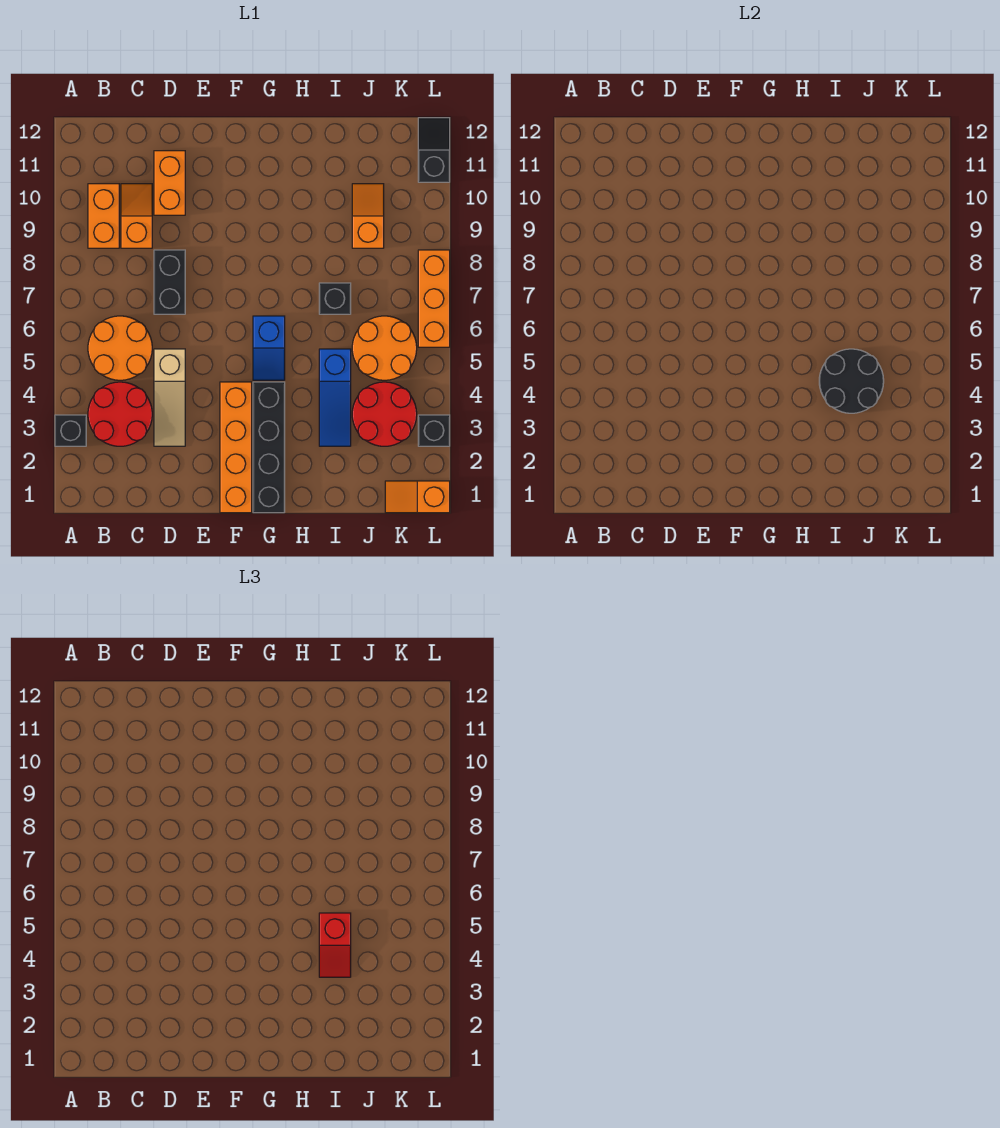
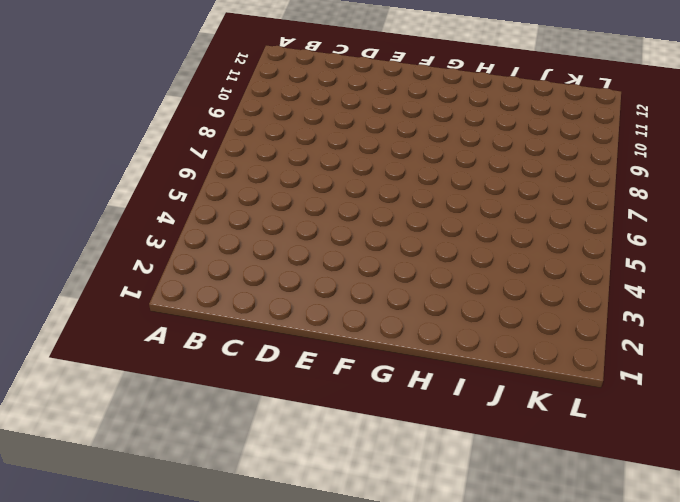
none -> black brick A3 level 1
none -> red round brick B3:C4 level 1
none -> orange round brick B5:C6 level 1

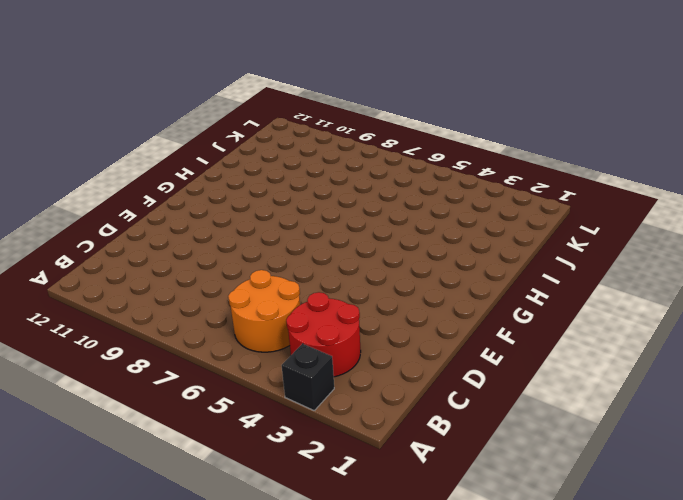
none -> orange brick B9:B10 level 1
none -> orange slope C9:C10 level 1 top 9
none -> tan slope D3:D5 level 1 top 5

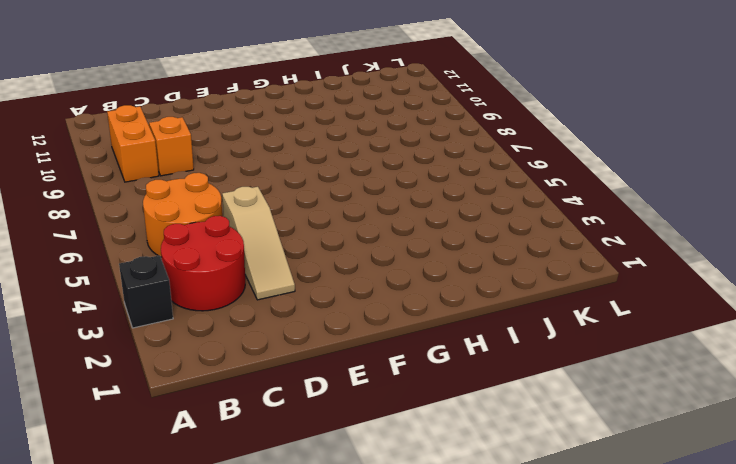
none -> black brick D7:D8 level 1
none -> orange brick D10:D11 level 1
none -> orange brick F1:F4 level 1

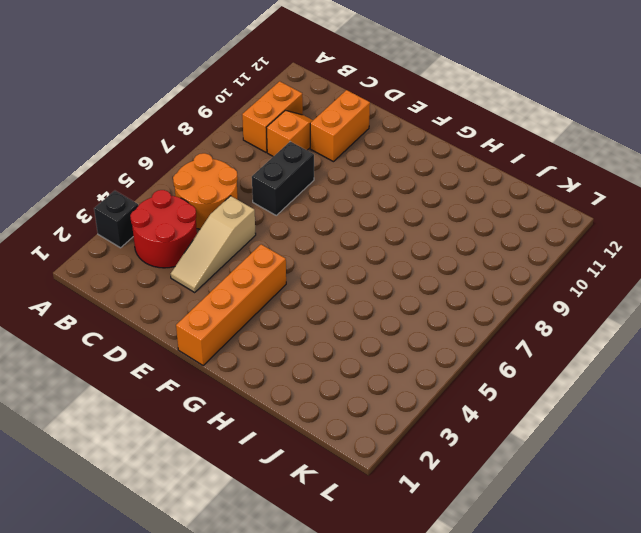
none -> black brick G1:G4 level 1
none -> blue slope G5:G6 level 1 top 6
none -> blue slope I3:I5 level 1 top 5

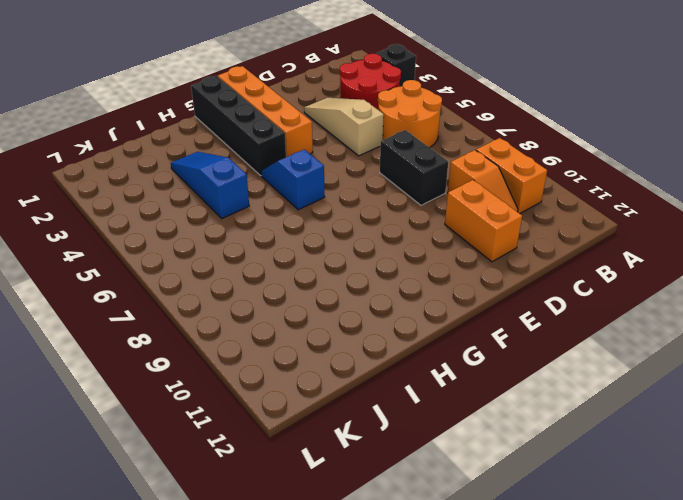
none -> black brick I7 level 1
none -> red round brick J3:K4 level 1
none -> orange round brick J5:K6 level 1

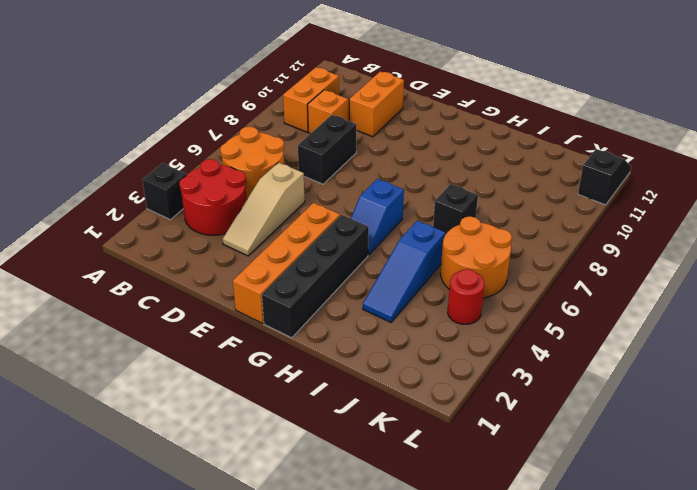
red round brick K4 level 1 -> red round brick J3:K4 level 1
none -> orange slope J9:J10 level 1 top 9
none -> orange slope K1:L1 level 1 top L
none -> black brick L3 level 1

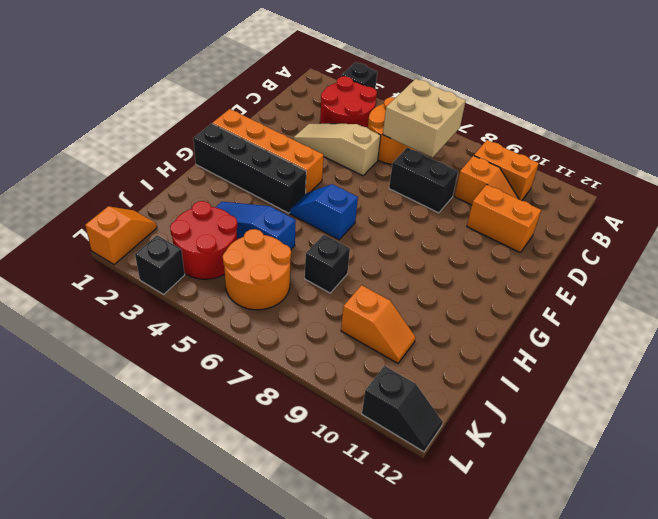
tan brick B6:C7 level 2 -> none
none -> orange brick L6:L8 level 1
none -> black round brick I4:J5 level 2
none -> red slope I4:I5 level 3 top 5

